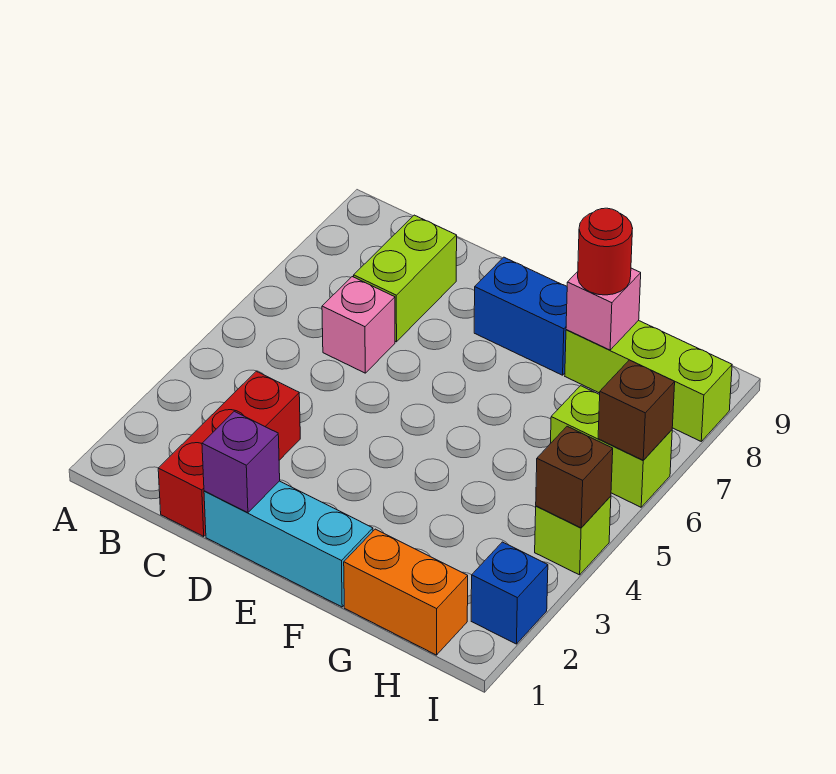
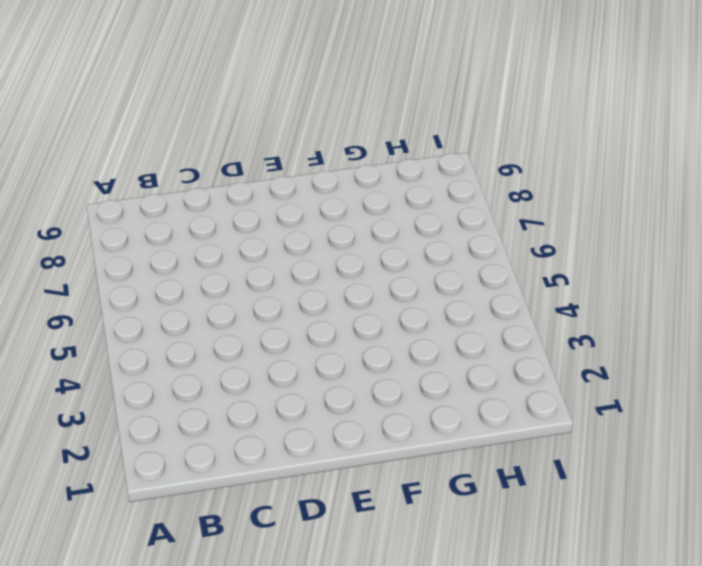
none -> red brick C1:C3 level 1
none -> pink brick C6 level 1
none -> lime brick C7:C8 level 1

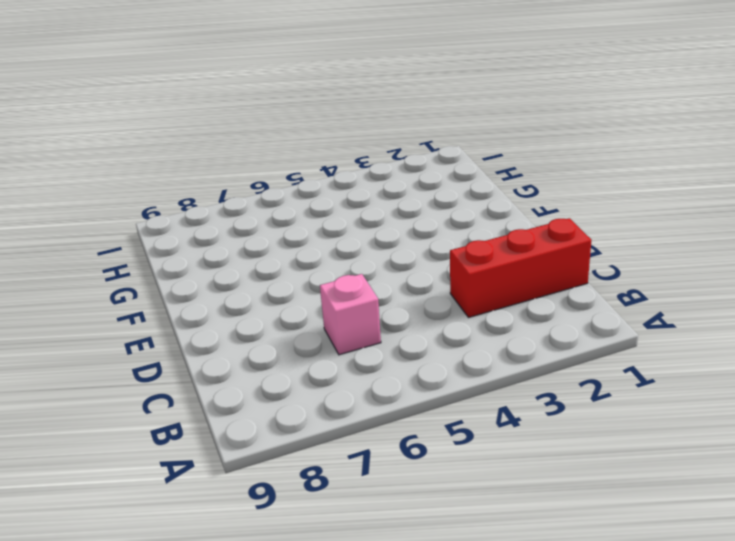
none -> lime brick C7:C8 level 1
none -> cyan brick D1:F1 level 1
none -> blue brick E8:F8 level 1

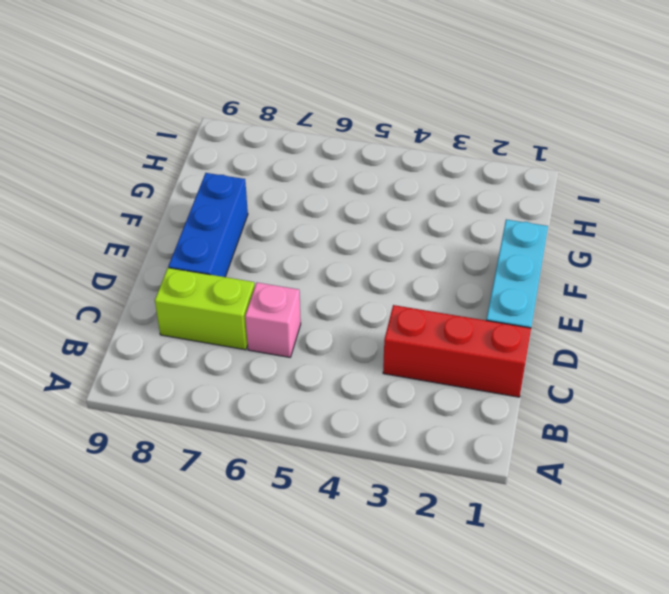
blue brick D8:F8 level 1 -> blue brick E8:F8 level 1
none -> orange brick G1:H1 level 1
none -> lime brick G8:I8 level 1
none -> lime brick H6:I6 level 1

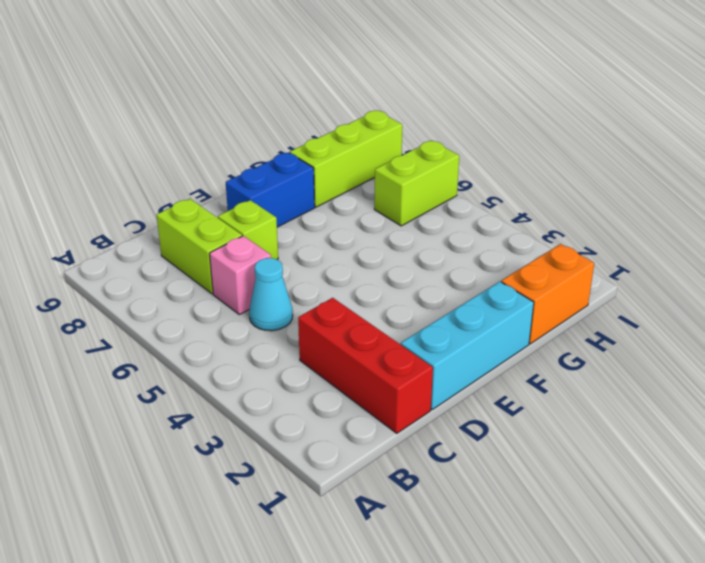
cyan cone C5 level 1 -> none
lime brick D7 level 1 -> lime brick I4 level 1
none -> blue brick I2 level 1
none -> purple brick D1 level 2
none -> pink brick G8 level 2

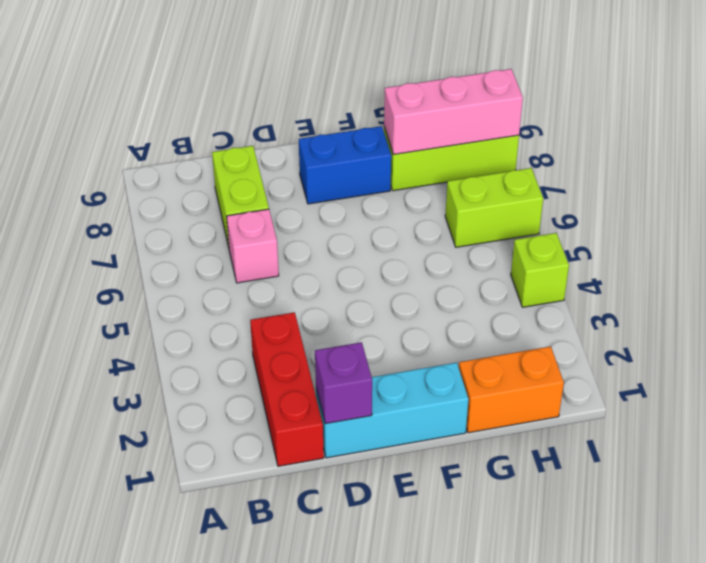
pink brick G8:I8 level 2 -> pink brick G8 level 2
none -> blue brick I2 level 1
none -> brown brick I4 level 2
none -> brown brick I6 level 2

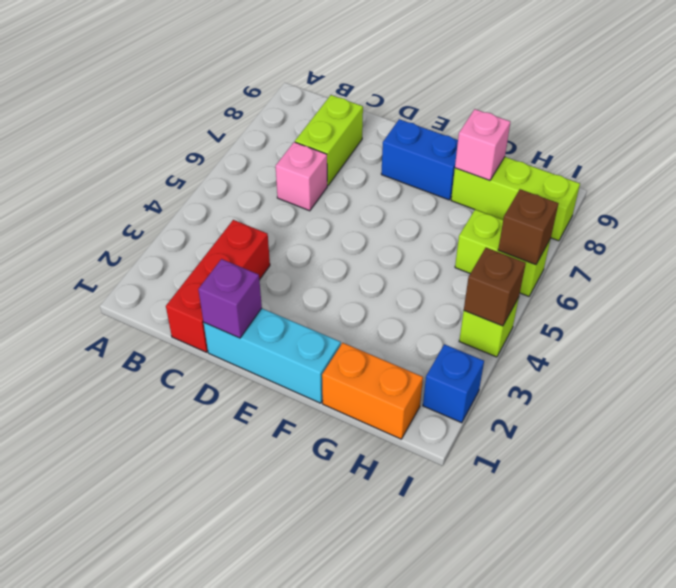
none -> red round brick G8 level 3

